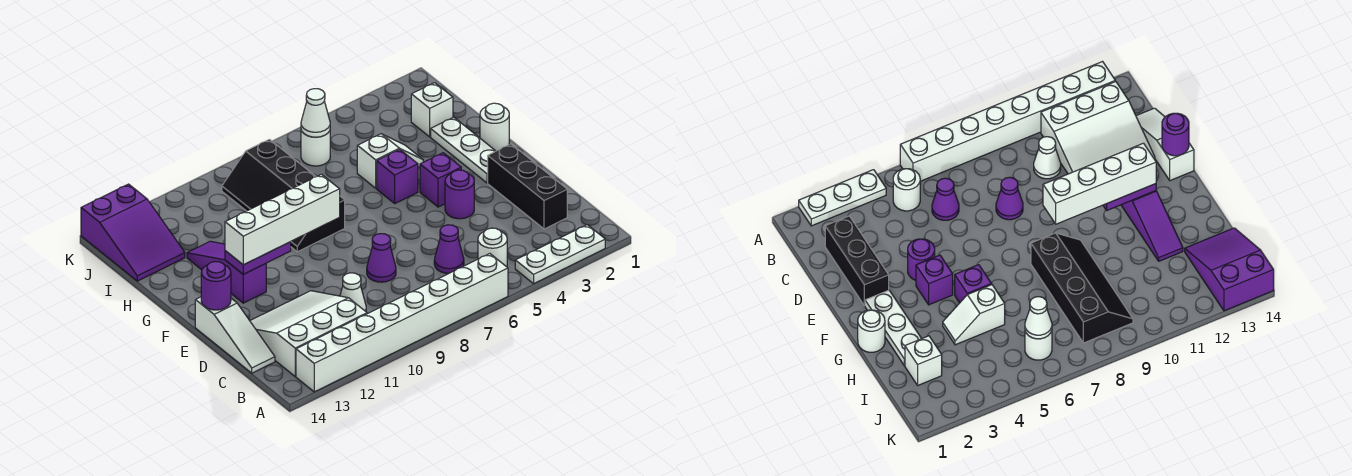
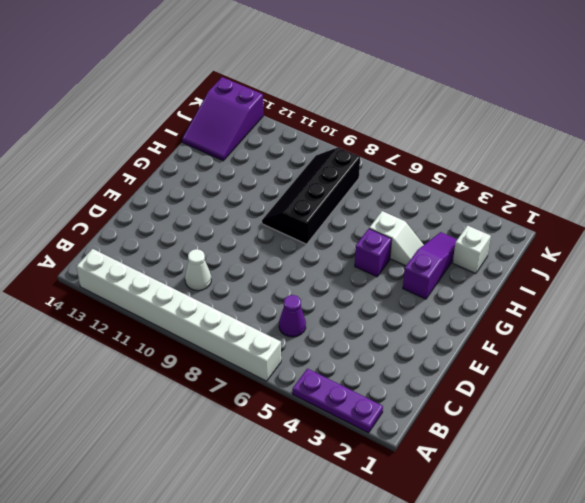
purple plate A2:A4 level 1 -> white plate A2:A4 level 1
purple slope G3:I3 level 1 top G -> purple slope F12:H12 level 1 top F
none -> white round brick B5 level 1
none -> white slope B11:D13 level 1 top B
none -> black brick C2:E2 level 1

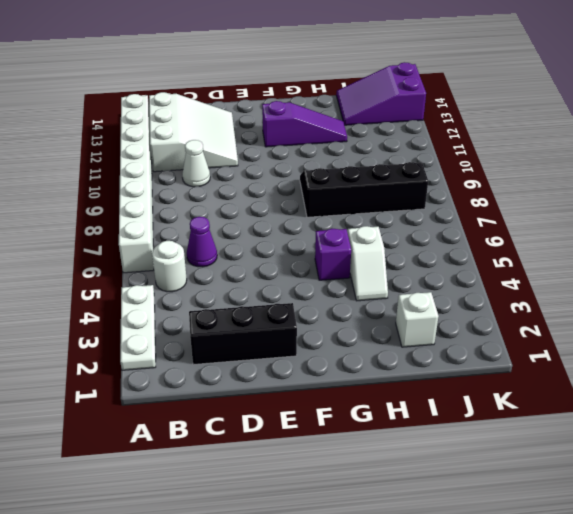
none -> white slope C14:E14 level 1 top E
none -> purple cone D8 level 1
none -> purple round brick E4 level 1

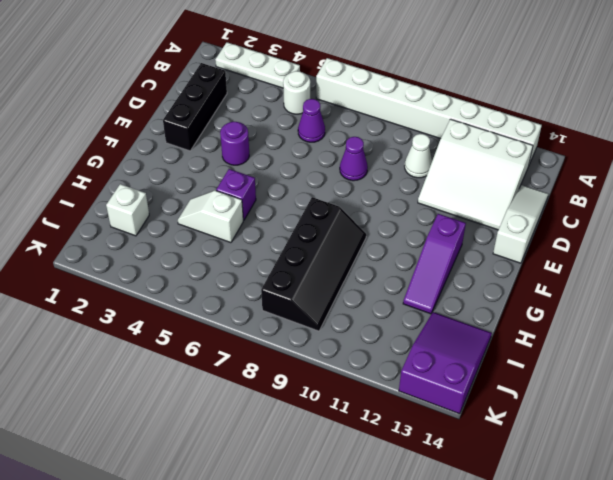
none -> white plate F2:H2 level 1
none -> purple brick F4 level 1
none -> white round brick G1 level 1

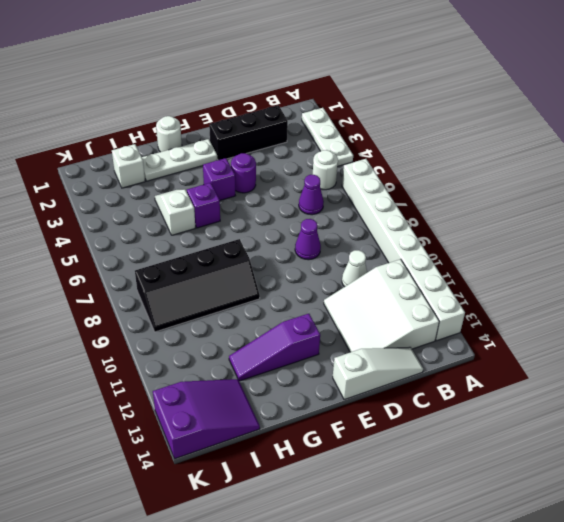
none -> white round brick J6 level 1
none -> purple round brick E14 level 2
none -> purple plate F11:F12 level 2

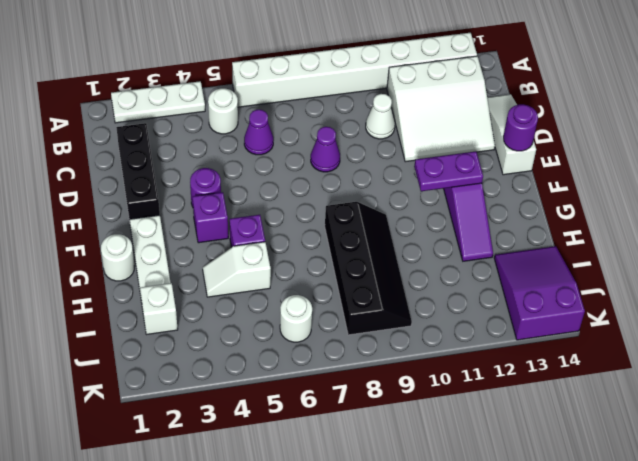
none -> white cone J6 level 2
none -> white brick F9:F12 level 3

